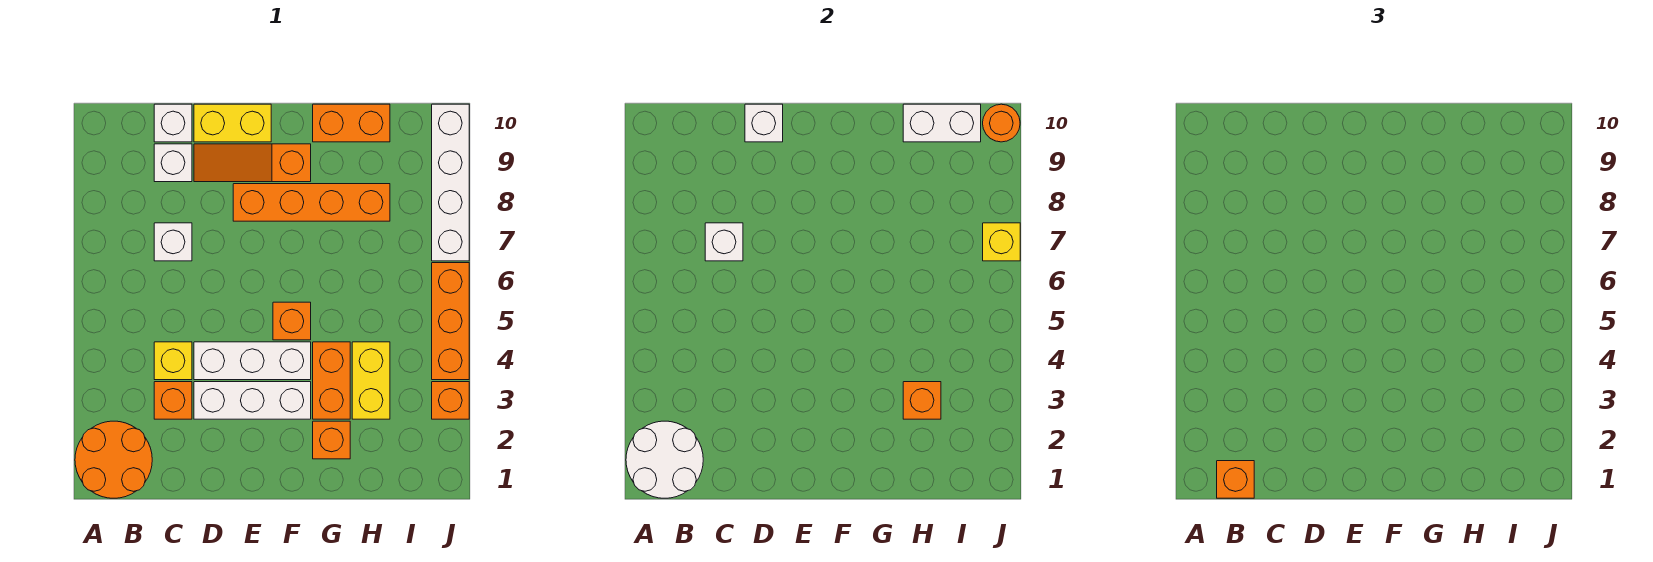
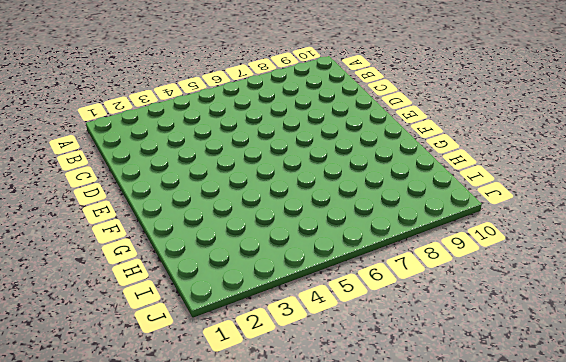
none -> orange round brick A1:B2 level 1
none -> orange brick C3 level 1
none -> yellow brick C4 level 1

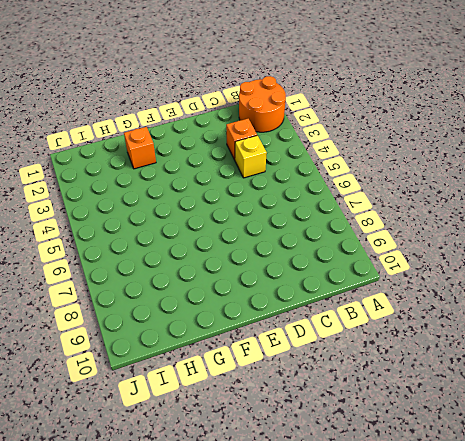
none -> white brick C7 level 1
none -> white brick C9 level 1
none -> white brick C10 level 1

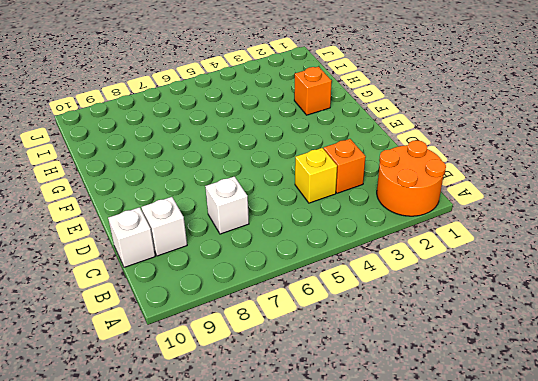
none -> white brick D3:F3 level 1
none -> white brick D4:F4 level 1
none -> orange slope D9:F9 level 1 top F

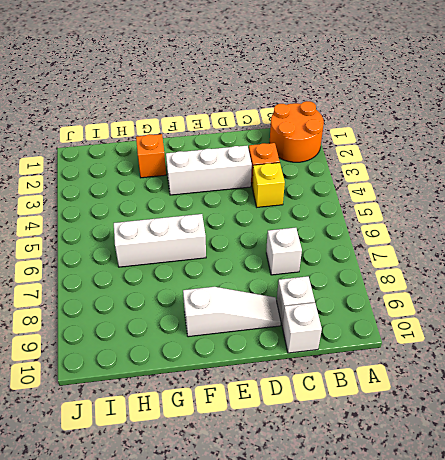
white slope D9:F9 level 1 top F -> orange slope D9:F9 level 1 top F
white brick F6:H6 level 1 -> white brick D4:F4 level 1
none -> yellow brick D10:E10 level 1
none -> orange brick E8:H8 level 1
none -> orange brick F5 level 1

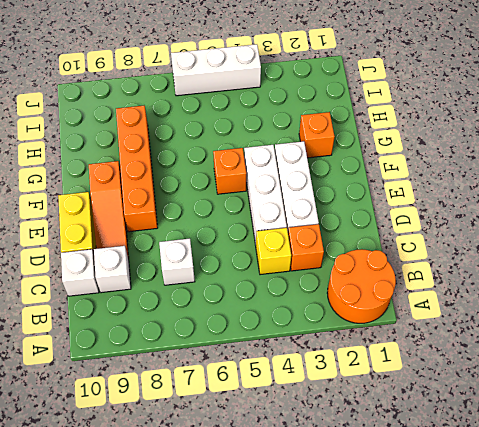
white brick J4:J6 level 1 -> orange brick J4:J6 level 1
none -> orange brick G3:G4 level 1
none -> orange brick G10:H10 level 1
none -> yellow brick H3:H4 level 1

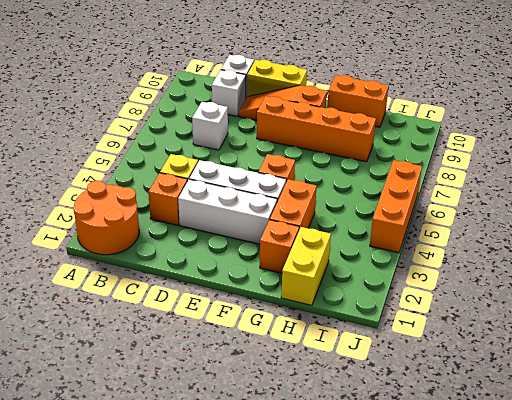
yellow brick H1:H2 level 1 -> yellow brick H3:H4 level 1
none -> orange brick J3 level 1
none -> white brick J7:J10 level 1
none -> white round brick A1:B2 level 2

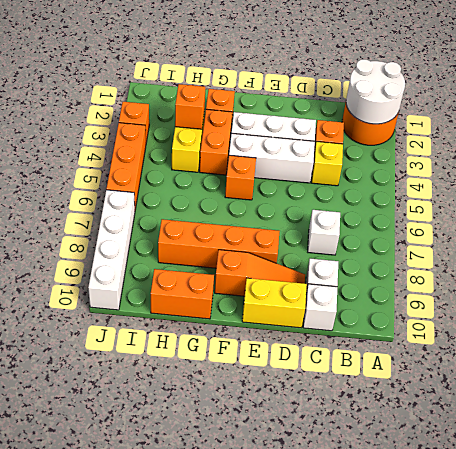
none -> white brick C7 level 2
none -> white brick D10 level 2
none -> white brick H10:I10 level 2

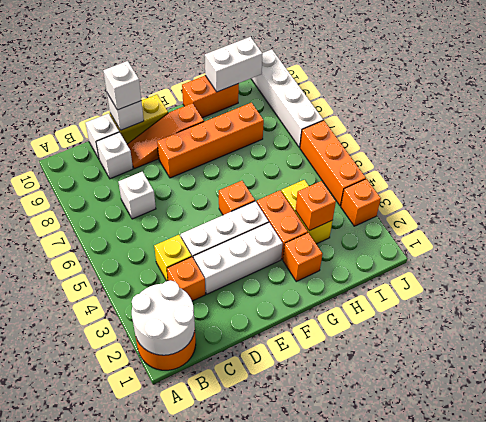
white brick D10 level 3 -> white brick C7 level 2
none -> yellow brick J7 level 2
none -> orange round brick J10 level 2
none -> orange brick B1 level 3

